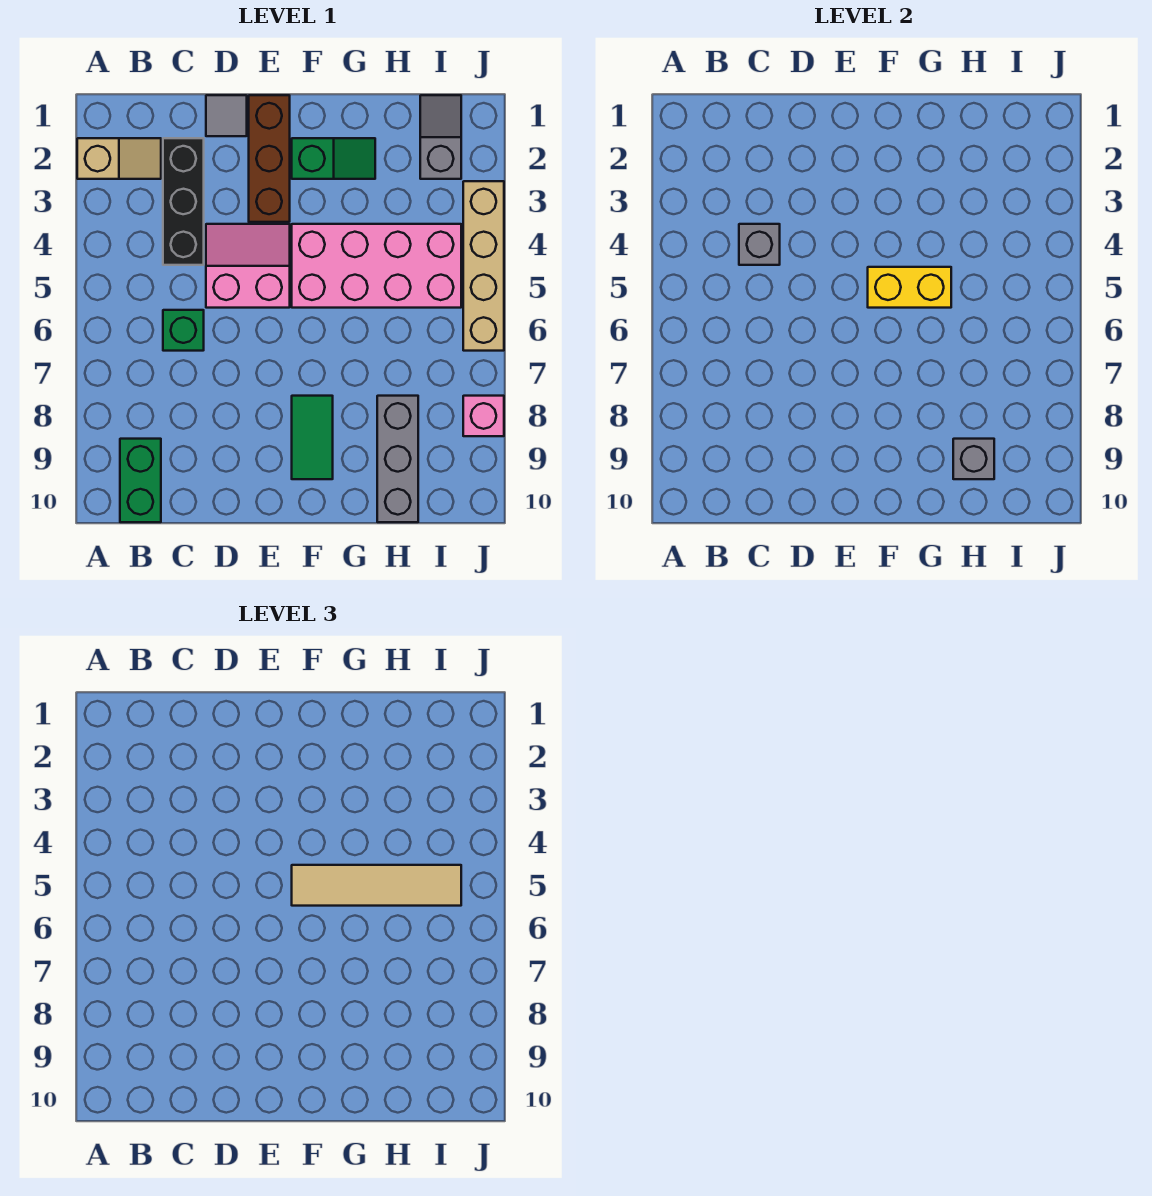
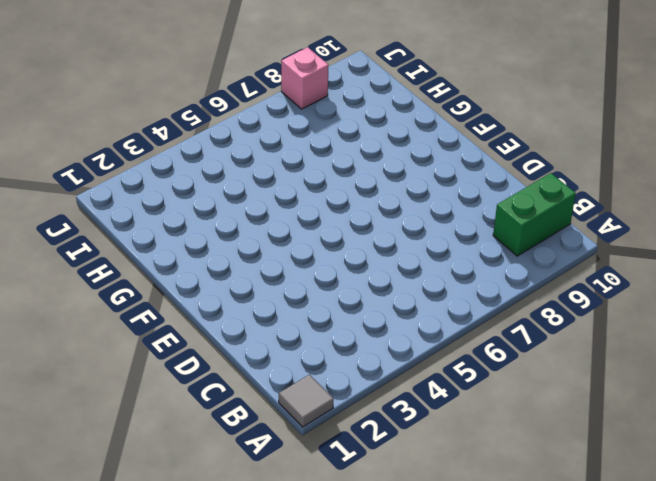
grey tile A1 level 1 -> grey tile D1 level 1
none -> tan slope A2:B2 level 1 top A
none -> black brick C2:C4 level 1
none -> green brick C6 level 1

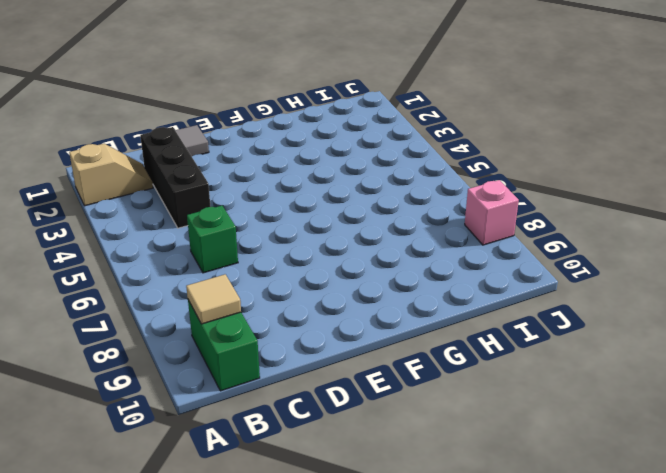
tan tile B9 level 2 -> none
none -> pink slope D4:E5 level 1 top 5
none -> brown brick E1:E3 level 1
none -> green slope F2:G2 level 1 top F

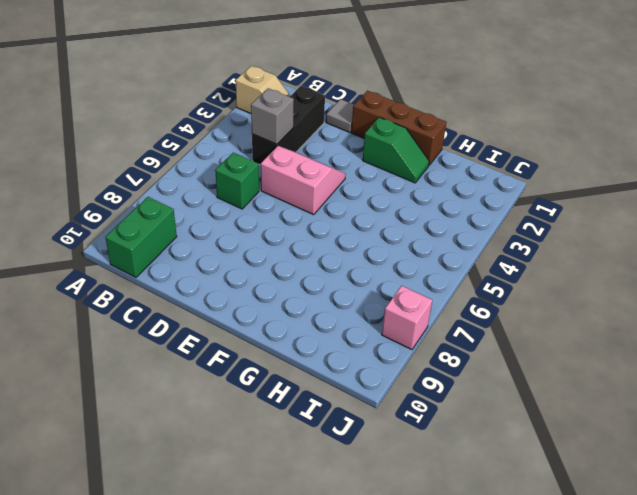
brown brick E1:G1 level 1 -> brown brick E1:E3 level 1
none -> pink brick F4:I5 level 1
none -> green tile F8:F9 level 1
none -> grey brick H8:H10 level 1

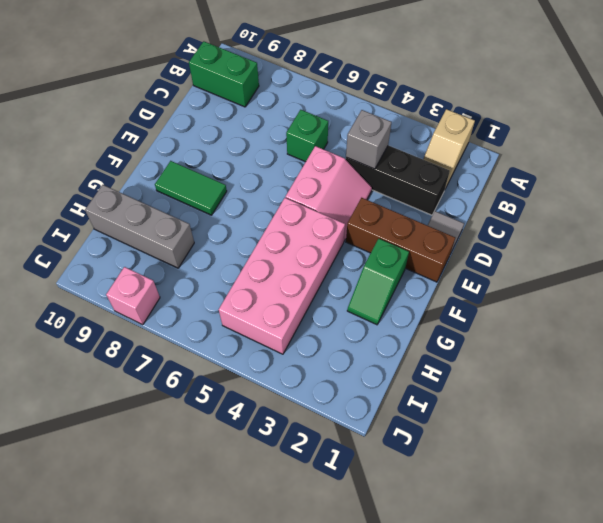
none -> grey slope I1:I2 level 1 top 2
none -> tan brick J3:J6 level 1
none -> yellow brick F5:G5 level 2

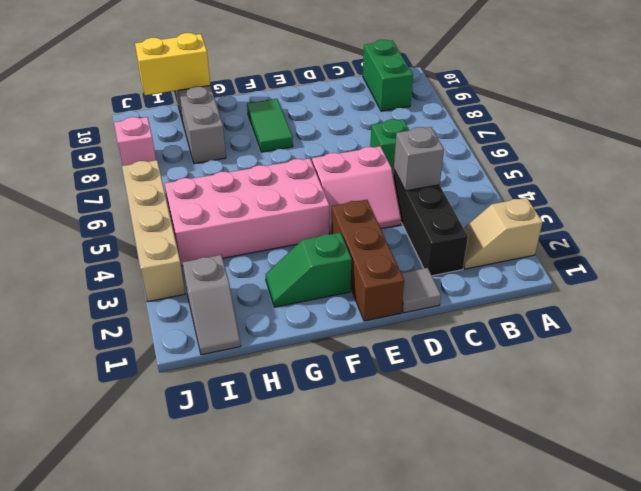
yellow brick H10:I10 level 2 -> yellow brick F5:G5 level 2
none -> grey brick H9 level 2
none -> tan tile F5:I5 level 3

